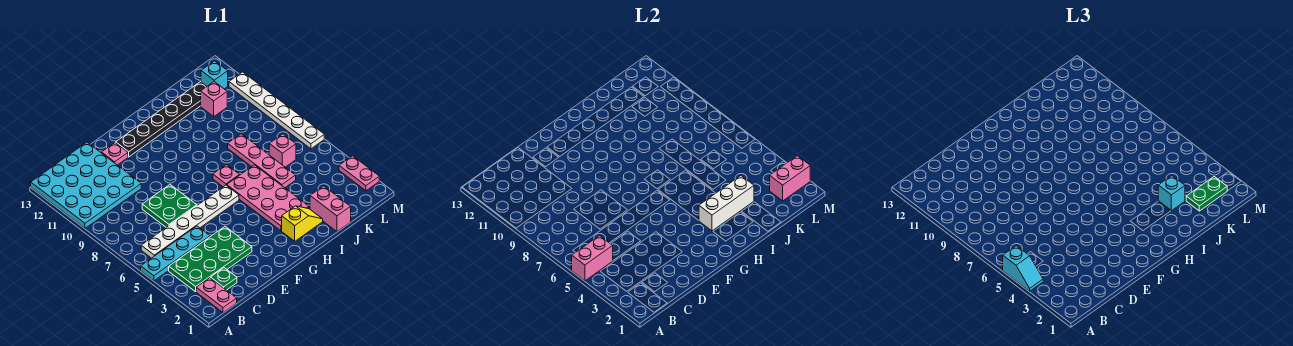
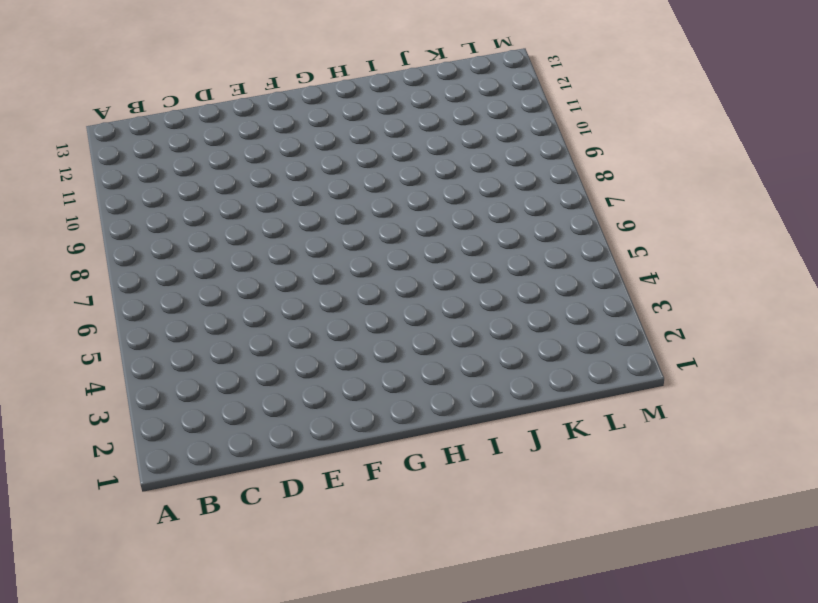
none -> cyan plate A5:D5 level 1
none -> cyan plate A10:D13 level 1
none -> pink plate B1:B2 level 1

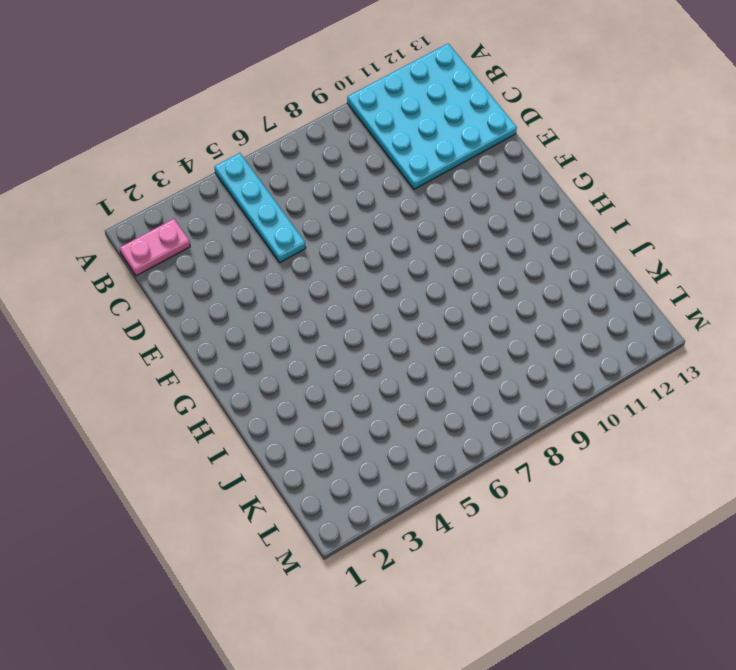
none -> green plate B3:E4 level 1
none -> white plate B6:G6 level 1
none -> green plate C2 level 1

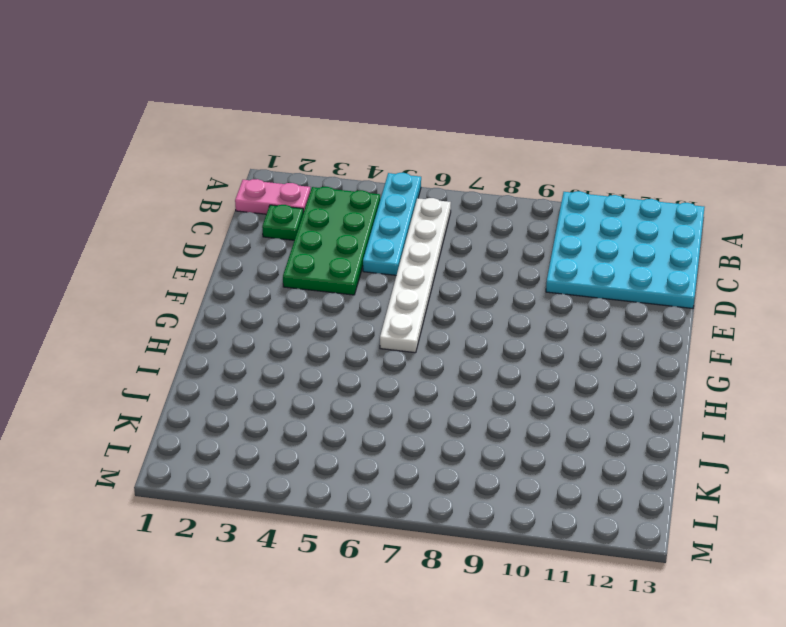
none -> green plate D7:E8 level 1
none -> pink plate E12 level 1
none -> black plate F12:K12 level 1

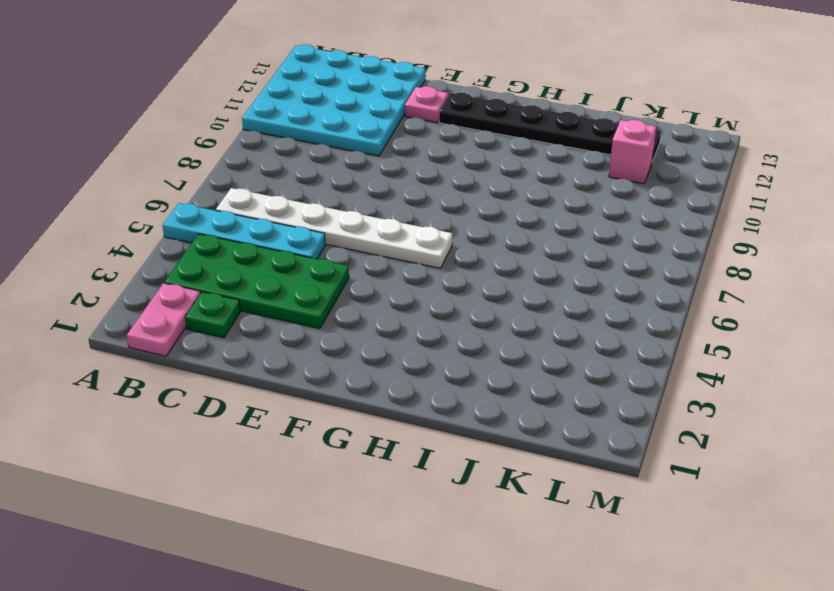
none -> green plate D7:E8 level 1
none -> yellow slope H2:I2 level 1 top H
none -> pink plate H3:I6 level 1

